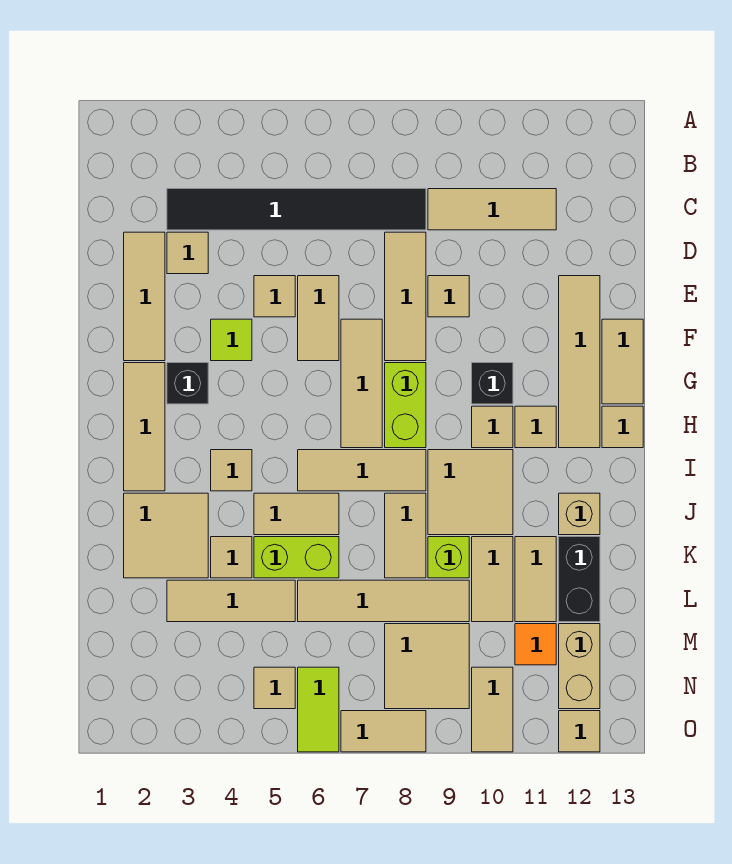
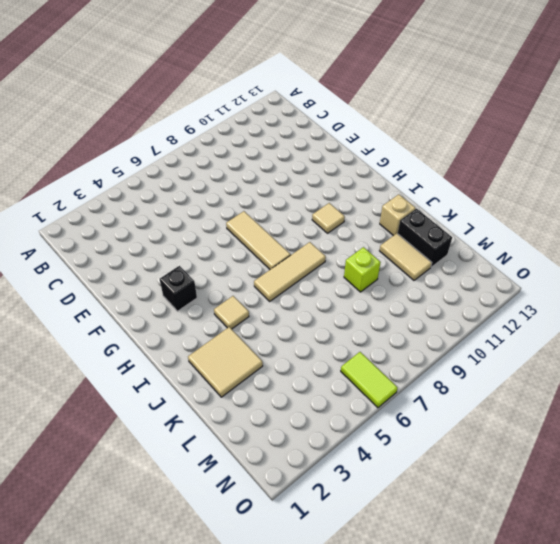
none -> black tile C3:C8 level 1
none -> tan tile C9:C11 level 1
none -> tan tile D2:F2 level 1
none -> tan tile D3 level 1

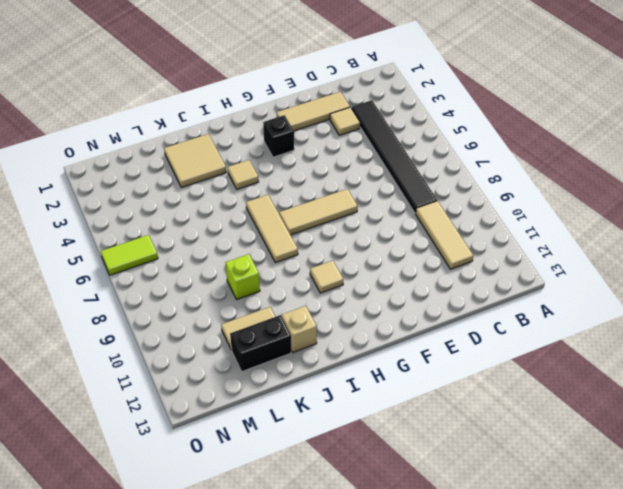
none -> tan tile D8:F8 level 1
none -> tan tile E5 level 1
none -> tan tile E6:F6 level 1
none -> tan tile E9 level 1

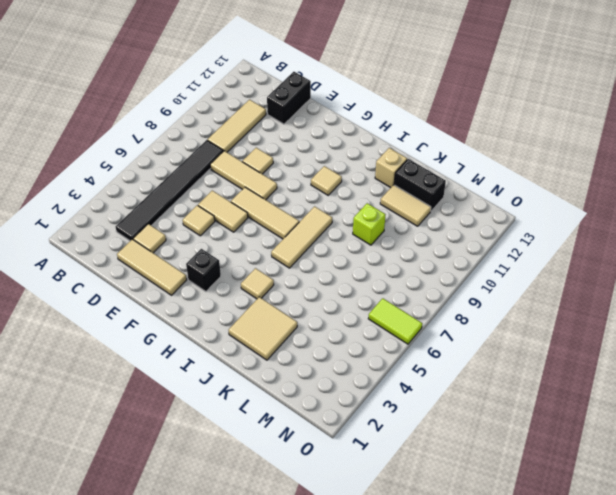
black brick D12:D13 level 1 -> none
none -> tan tile E12:H12 level 1
none -> lime tile F4 level 1
none -> tan tile F13:G13 level 1
none -> tan tile G2:I2 level 1

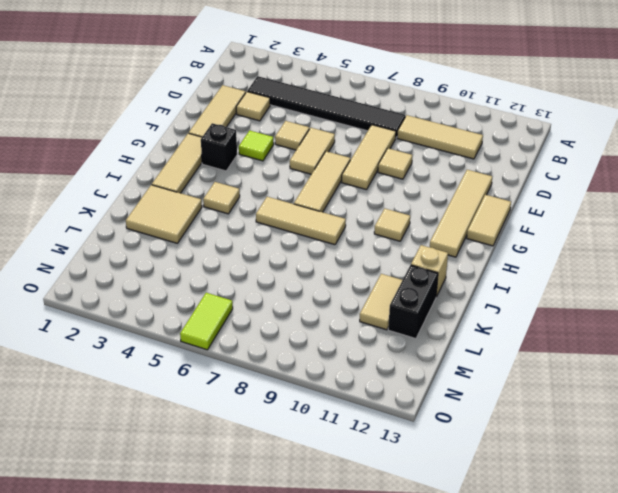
none -> lime brick G8:H8 level 1
none -> black brick G10 level 1
none -> tan tile H11 level 1
none -> tan tile H13 level 1

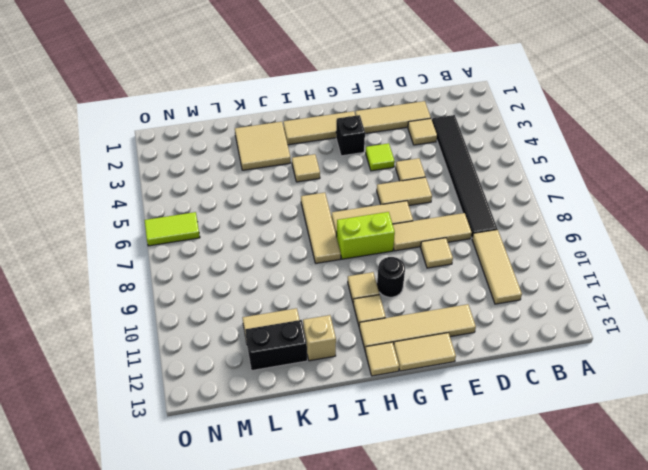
black round brick G10 level 1 -> black brick G10 level 1
none -> tan tile I9:J10 level 1
none -> tan tile J5:J6 level 1
none -> tan tile J8:K8 level 1
none -> tan tile K4 level 1

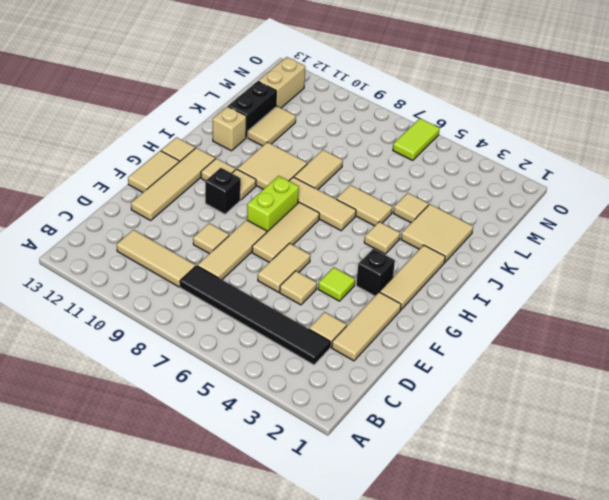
none -> lime brick K5:K6 level 1
none -> lime brick K9 level 1
none -> tan tile K10:L10 level 1
none -> tan tile L3:L5 level 1

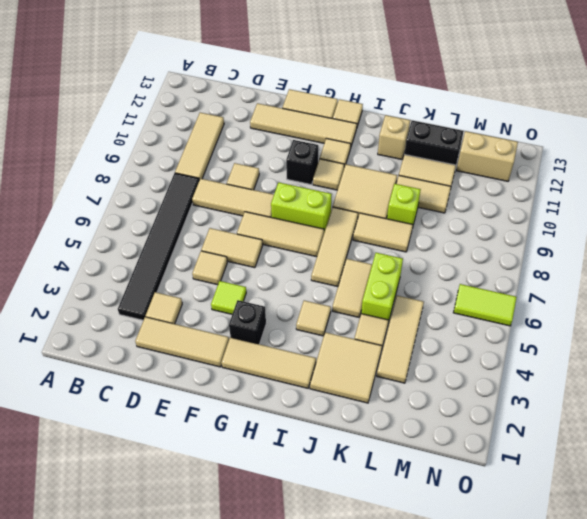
none -> tan tile L6:L9 level 1
none -> tan tile M8:N9 level 1
none -> orange tile M11 level 1
none -> tan tile N5 level 1

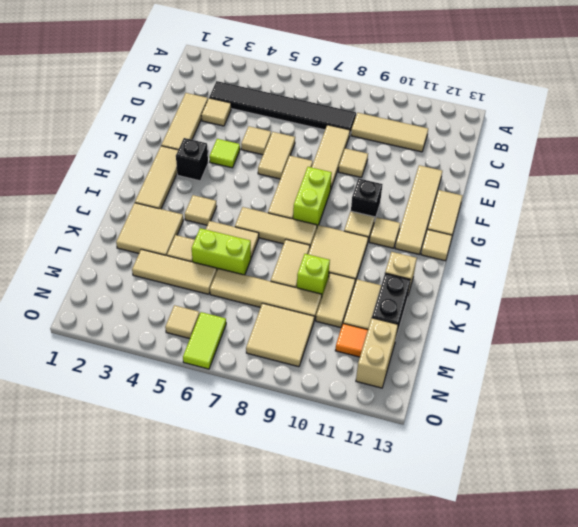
none -> tan tile N10:O10 level 1
none -> tan tile O7:O8 level 1
none -> tan tile O12 level 1

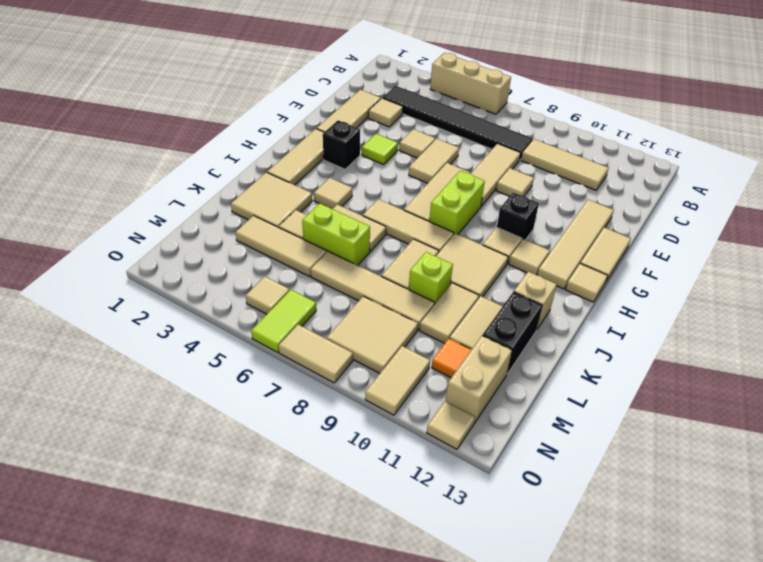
tan brick A4:A6 level 1 -> none

